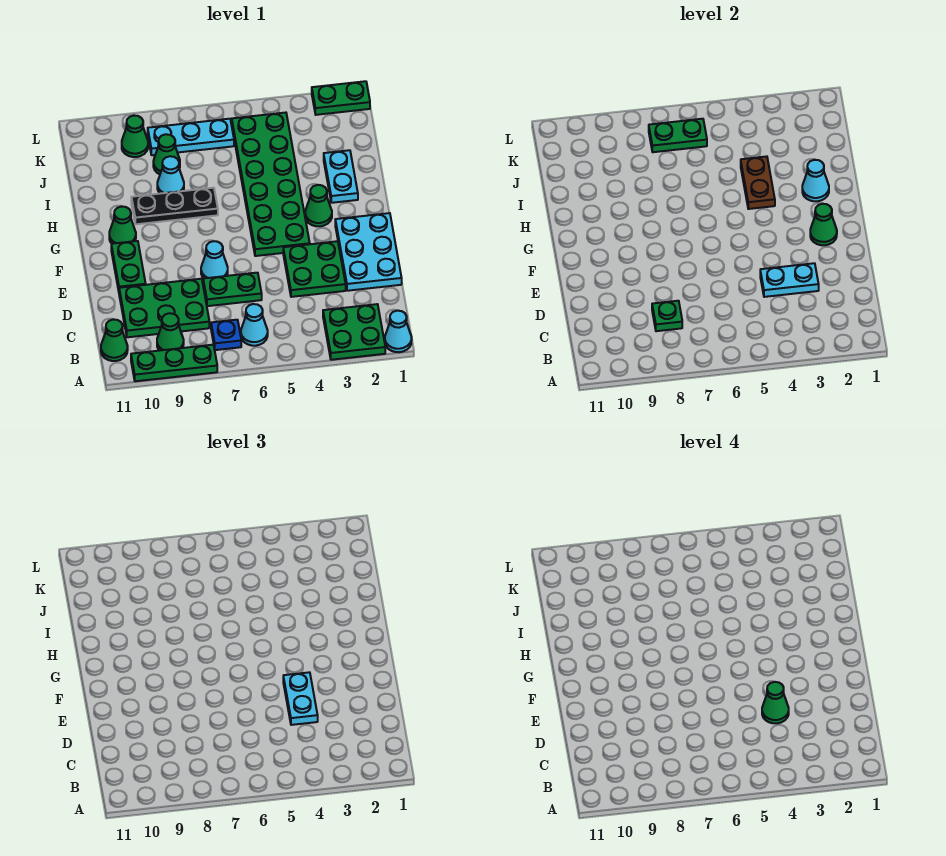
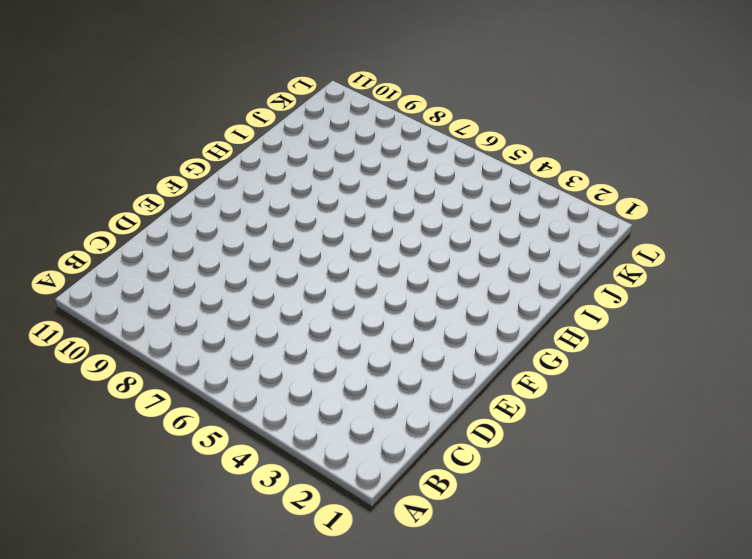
none -> cyan cone A1 level 1
none -> green plate A2:B3 level 1
none -> green plate A8:A10 level 1
none -> cyan cone B6 level 1

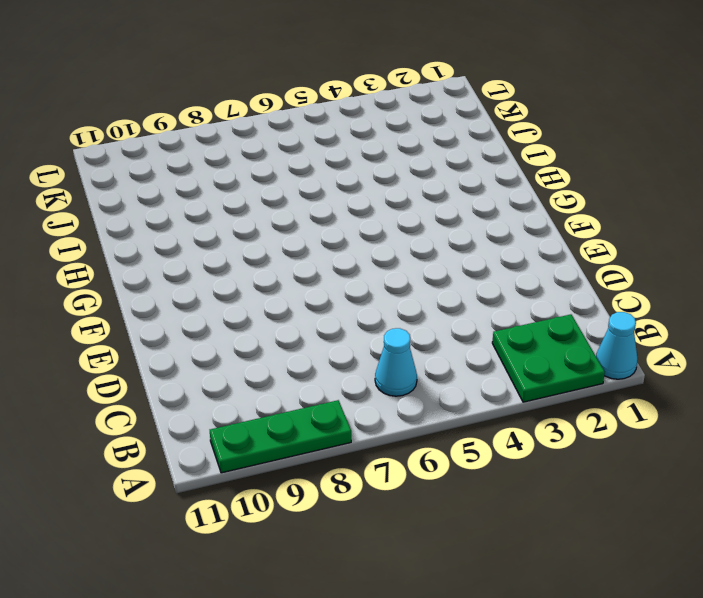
none -> blue plate B7 level 1
none -> green cone B9 level 1
none -> green cone B11 level 1
none -> green plate C8:D10 level 1

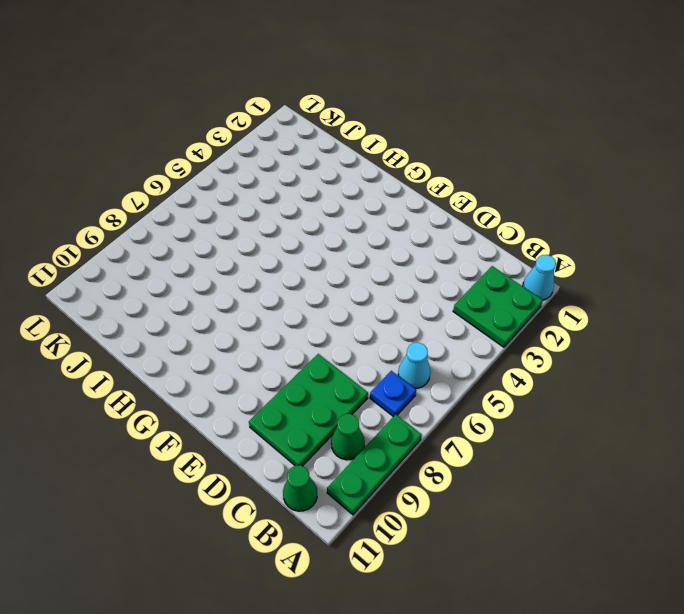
none -> cyan plate D1:F2 level 1
none -> green plate D3:E4 level 1
none -> green plate D6:D7 level 1
none -> cyan cone E7 level 1

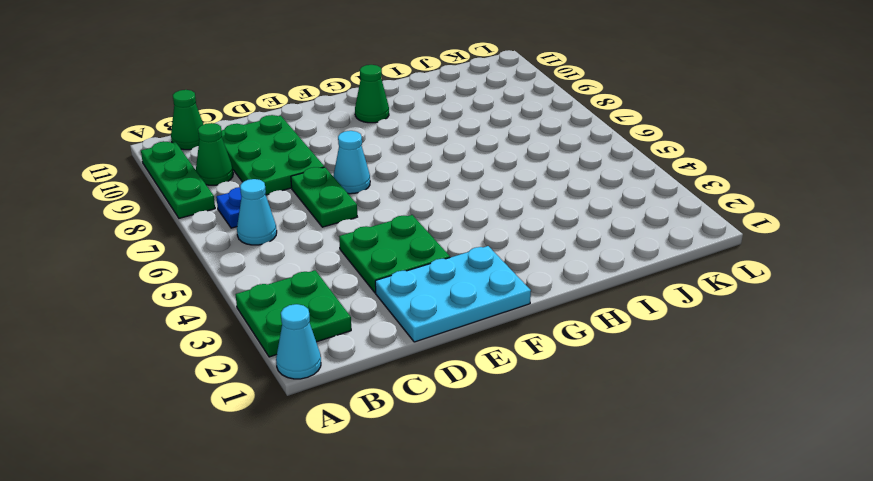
none -> green plate E10:F10 level 1
none -> green plate F4:K5 level 1
none -> green cone G3 level 1
none -> cyan plate H2:I2 level 1

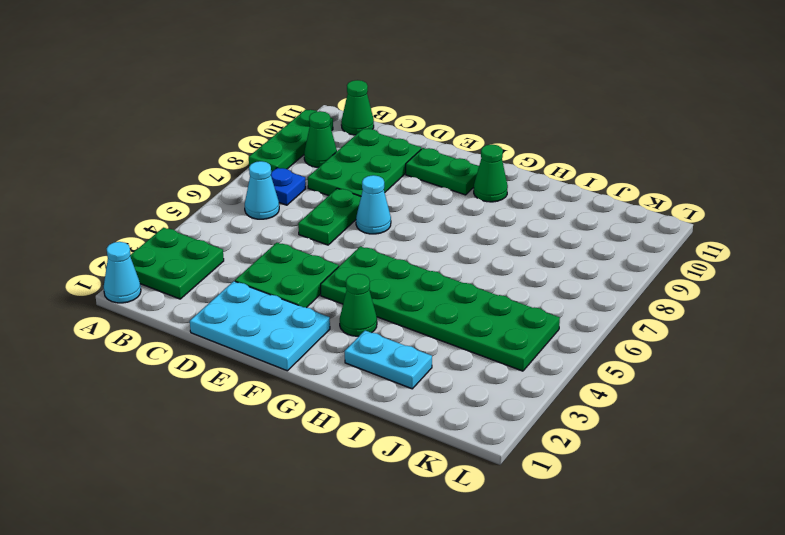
none -> black plate H7:H9 level 1
none -> cyan cone I8 level 1
none -> green cone J8 level 1
none -> cyan plate K6:K8 level 1

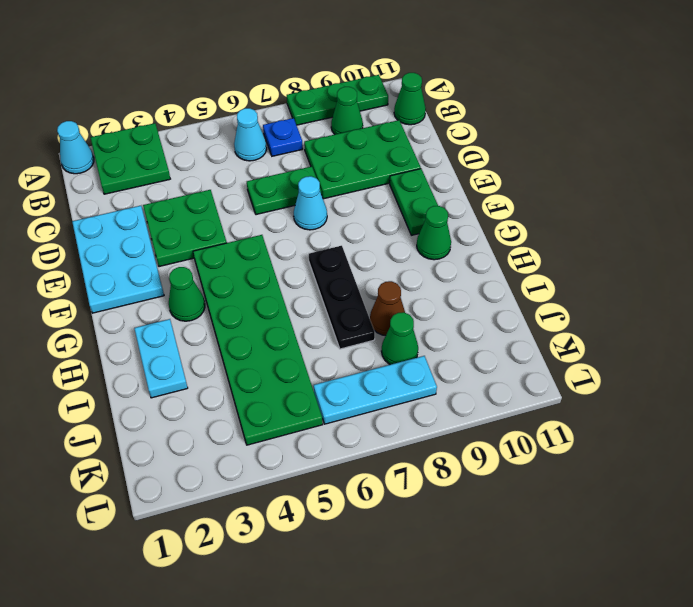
black plate G7:I7 level 1 -> black plate H7:H9 level 1
brown cone I8 level 1 -> cyan cone I8 level 1
none -> green cone K9 level 1
none -> green plate L1:L2 level 1
none -> green plate C8 level 2
none -> cyan plate D3:D4 level 2

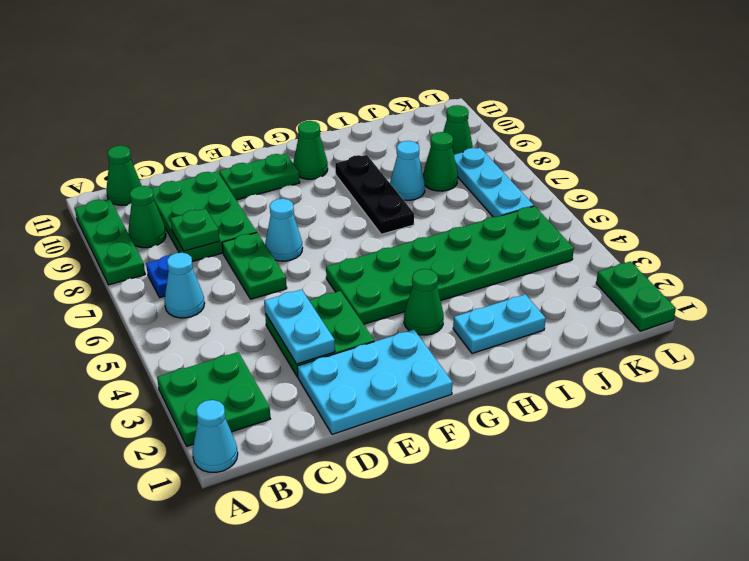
none -> green cone F2 level 2
none -> cyan cone H2 level 2
none -> brown plate H4:I4 level 2
none -> green plate K6:K7 level 2

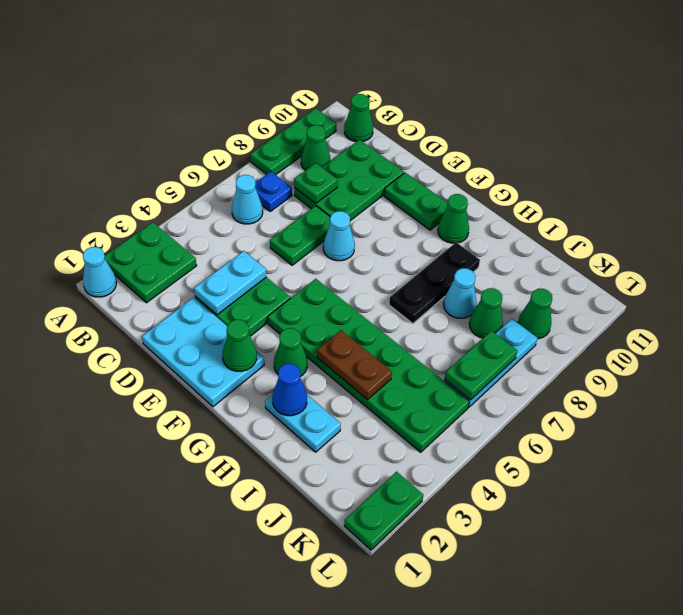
blue cone H2 level 2 -> cyan cone H2 level 2
none -> cyan plate D4:E4 level 3
none -> green cone D4 level 4

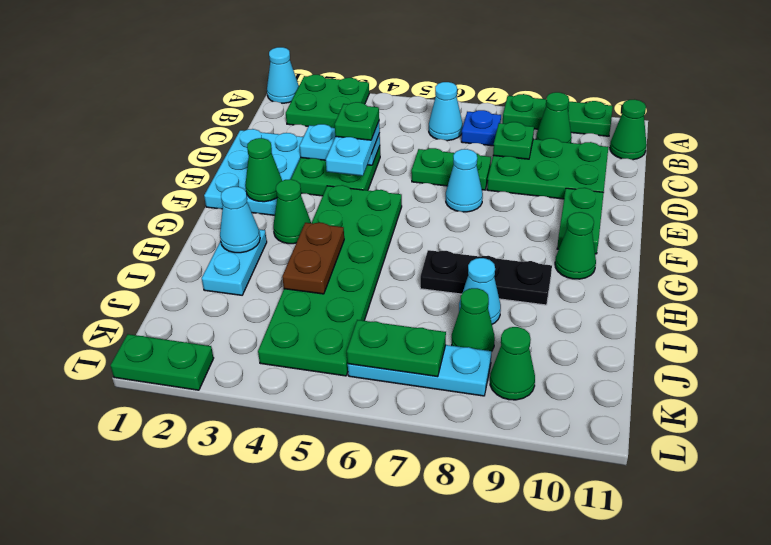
green plate D4 level 4 -> green cone D4 level 4

